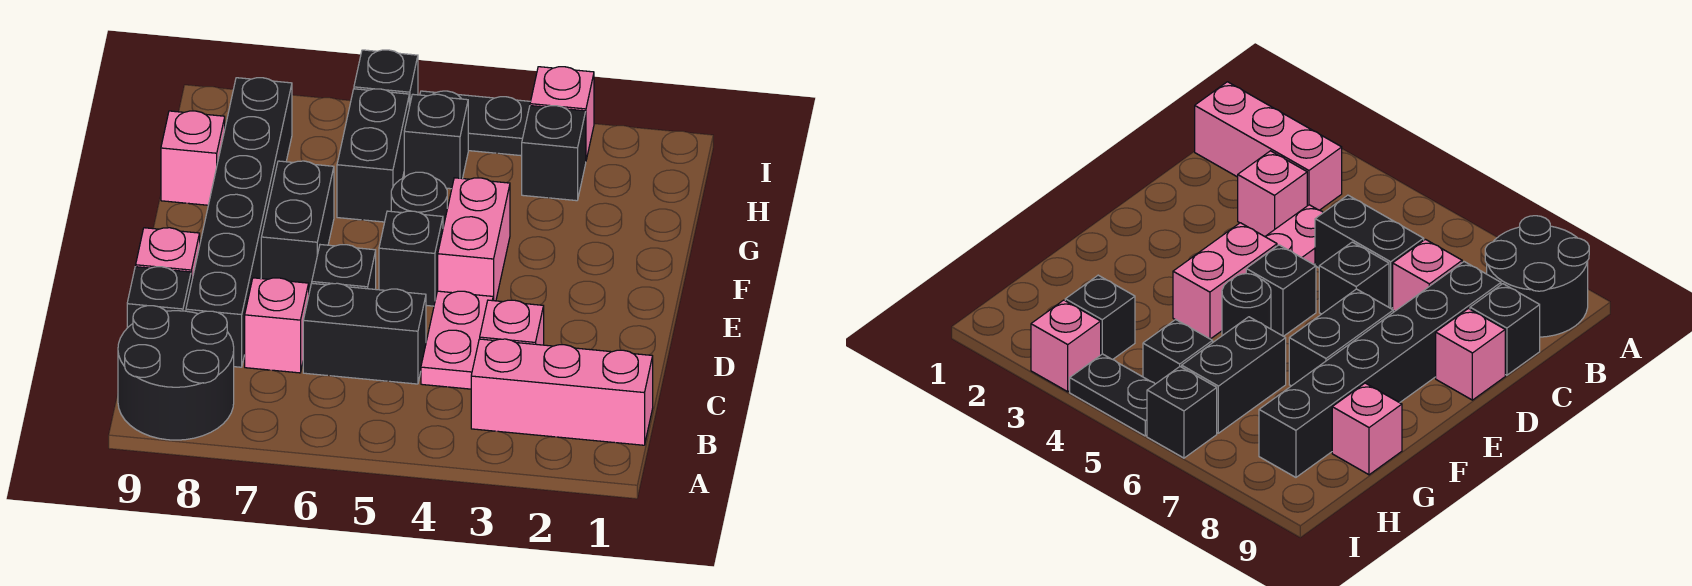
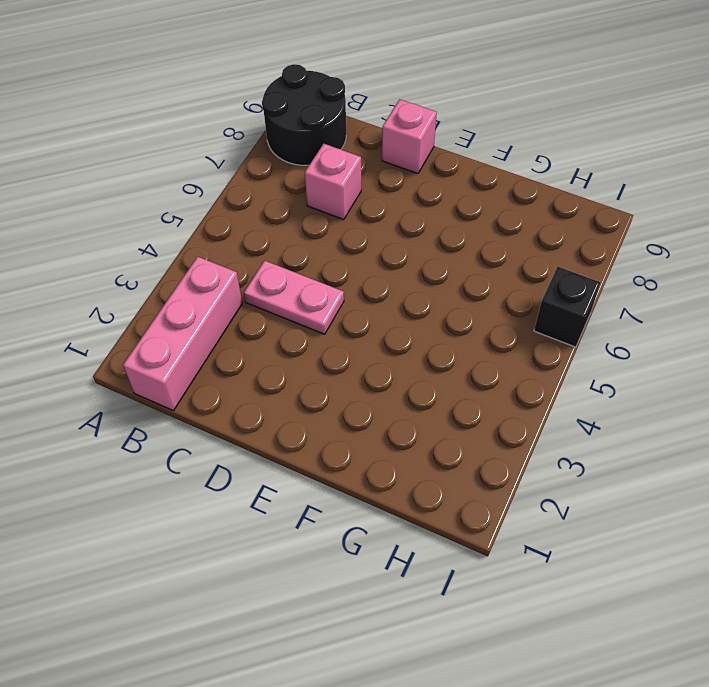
none -> pink brick C3 level 1
none -> black brick C5:C6 level 1
none -> black brick C8:H8 level 1

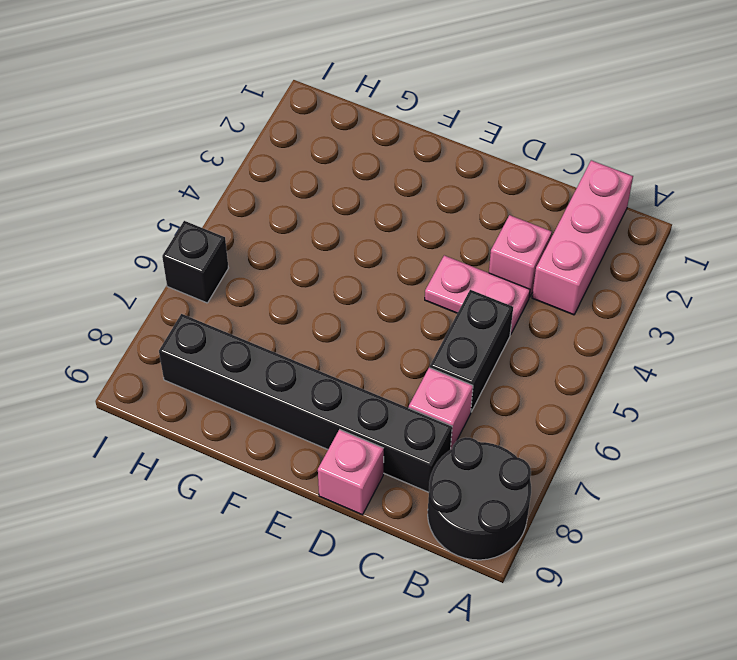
none -> black brick C9 level 1
none -> black brick D6 level 1
none -> pink brick E4:F4 level 1

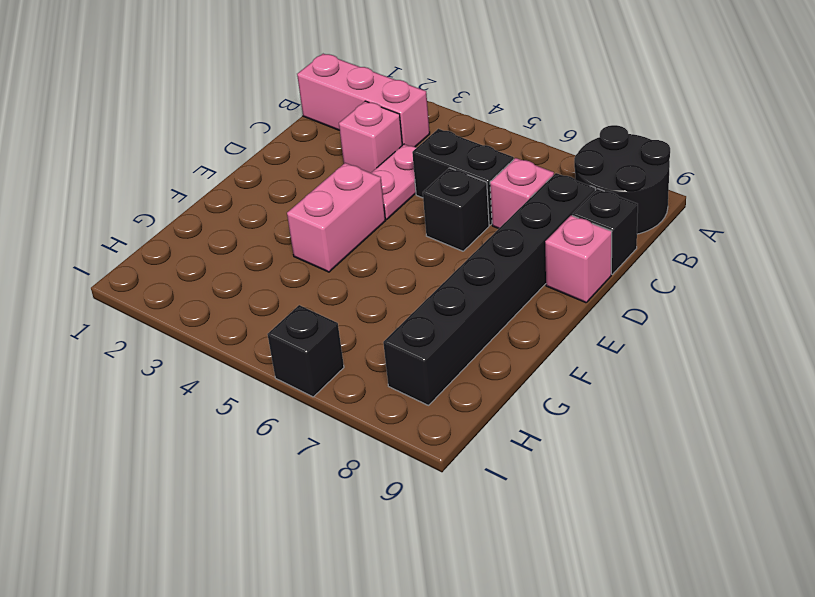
none -> black brick E5 level 1
none -> black brick E7:F7 level 1
none -> black round brick F5 level 1

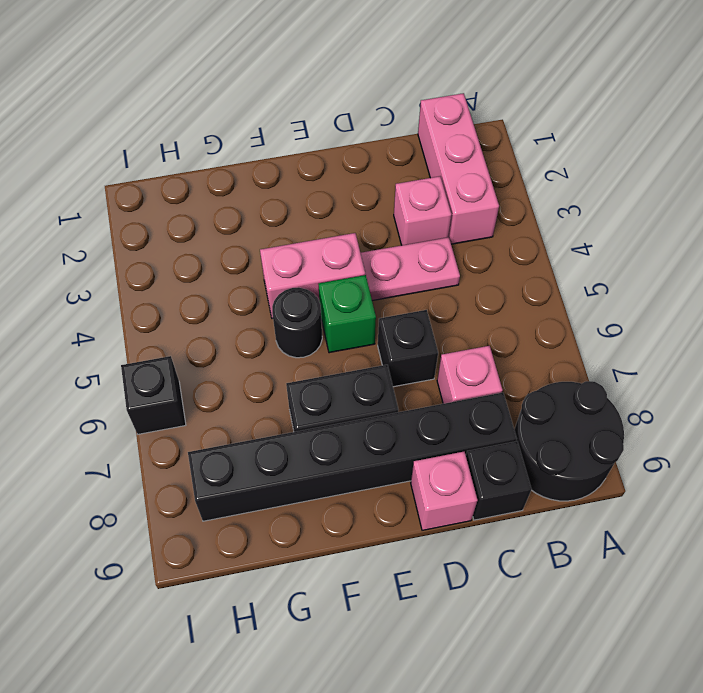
green brick E5 level 1 -> black brick E5 level 1
none -> black brick C5:C6 level 1
none -> black brick G6:H6 level 1
none -> pink brick G9 level 1

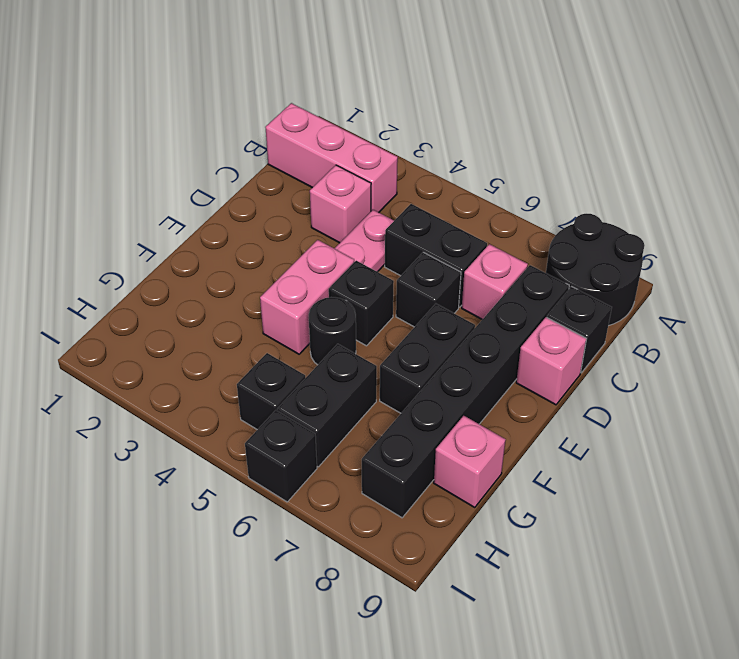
none -> black brick H3 level 1
none -> pink brick I3 level 1
none -> black plate I4:I5 level 1

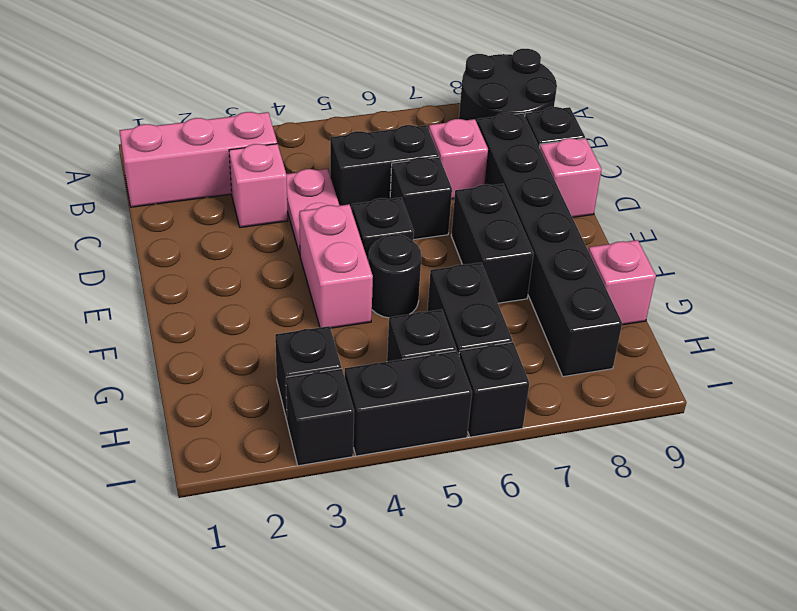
black brick I3 level 1 -> pink brick I3 level 1
black brick I4:I5 level 1 -> black plate I4:I5 level 1

